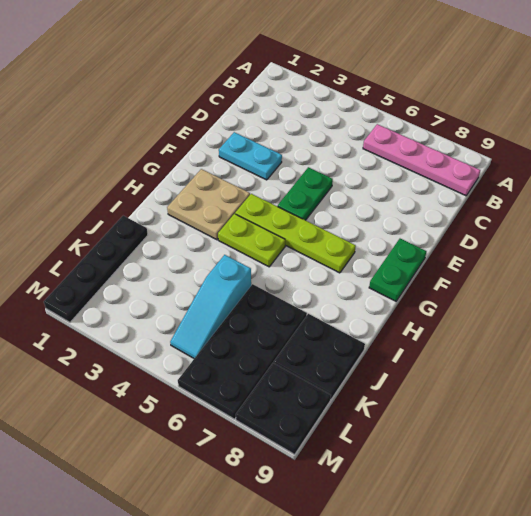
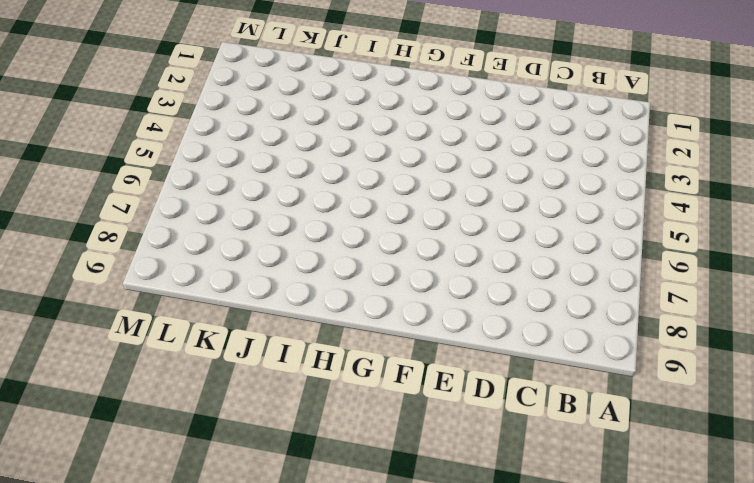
none -> pink plate B6:B9 level 1
none -> cyan plate E2:E3 level 1
none -> green plate E5:F5 level 1

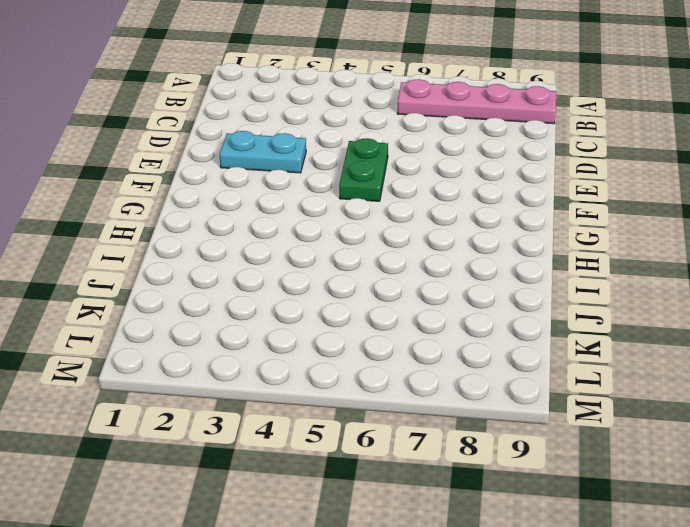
none -> green plate F9:G9 level 1
none -> tan plate G2:H3 level 1
none -> lime plate G4:G7 level 1

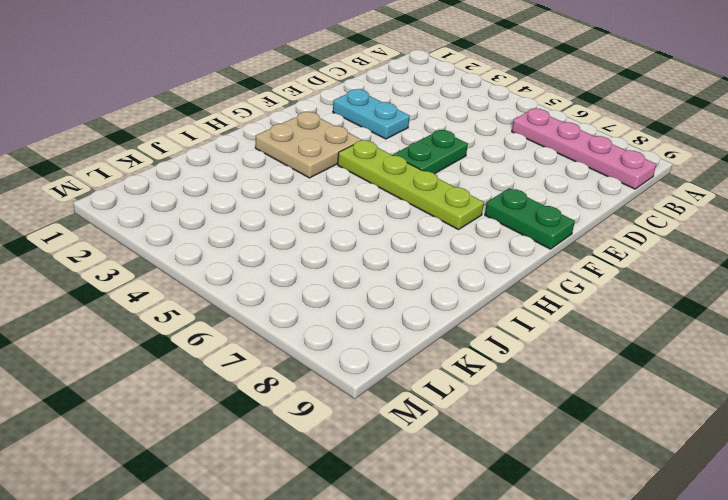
green plate F8:F9 level 1 -> green plate F9:G9 level 1
none -> lime plate H4:H5 level 1
none -> black plate J1:M1 level 1
none -> cyan slope J5:L5 level 1 top J

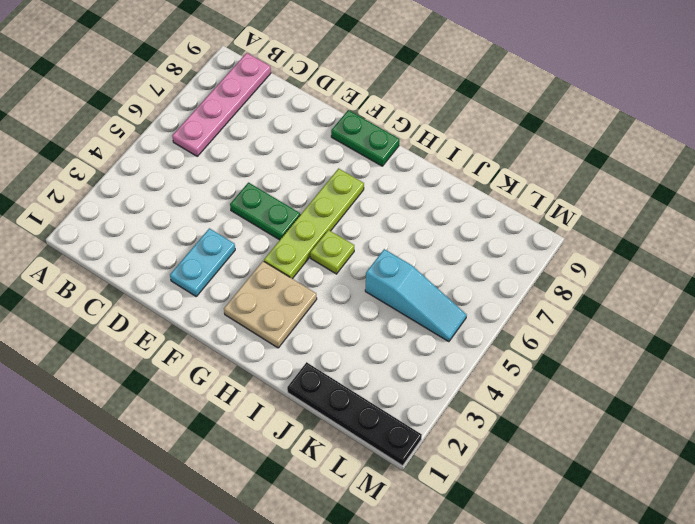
lime plate H5 level 1 -> lime plate H4:H5 level 1
none -> black plate J6:M7 level 1
none -> black plate J8:K9 level 1
none -> black plate L8:M9 level 1

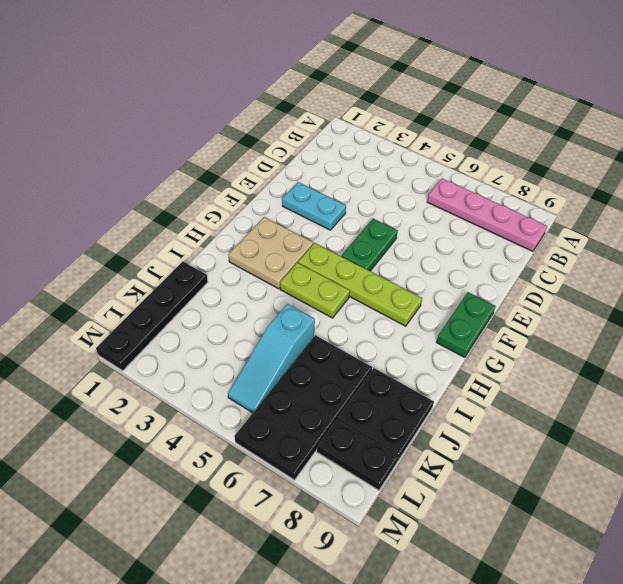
black plate L8:L9 level 1 -> black plate L8:M9 level 1

